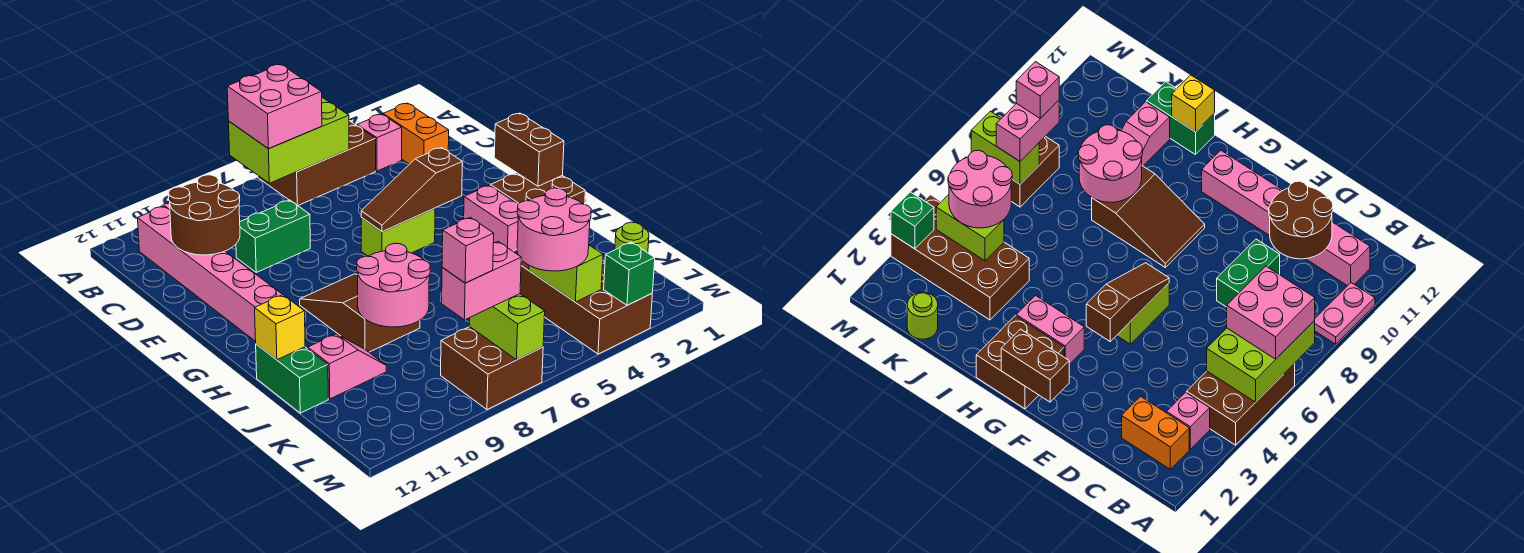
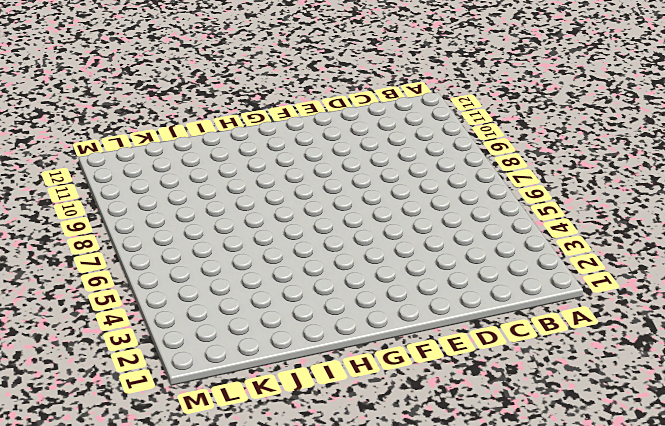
none -> brown brick A4:B6 level 1
none -> pink plate A9:A10 level 1
none -> orange brick B2:C2 level 1

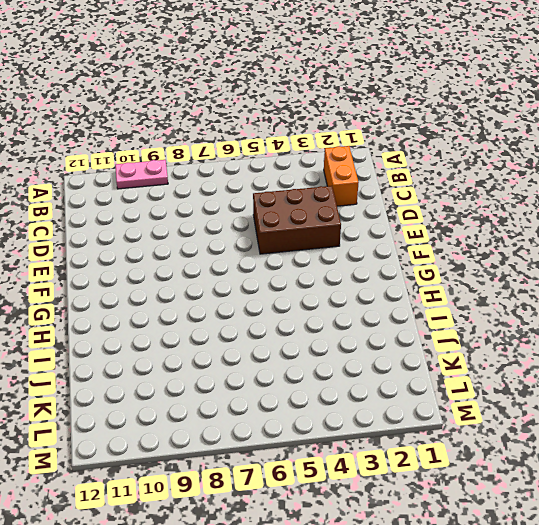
brown brick D3:E5 level 1 -> brown brick A4:B6 level 1
none -> pink brick B3 level 1
none -> pink brick B11:G11 level 1
none -> green brick D8:D9 level 1

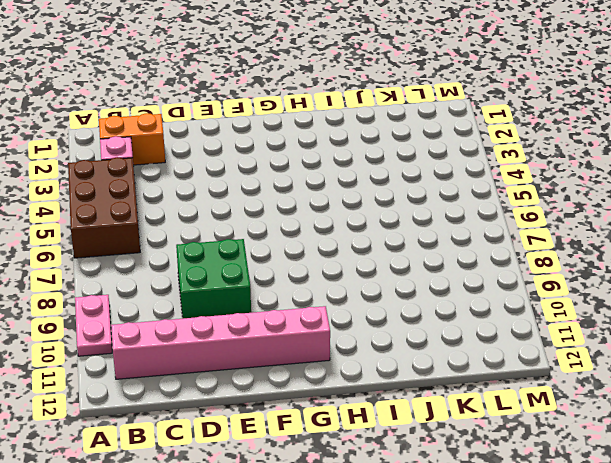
green brick D8:E9 level 1 -> green brick D8:D9 level 1
none -> lime brick F5:F6 level 1
none -> brown brick G1:H2 level 1
none -> pink brick G3:H3 level 1

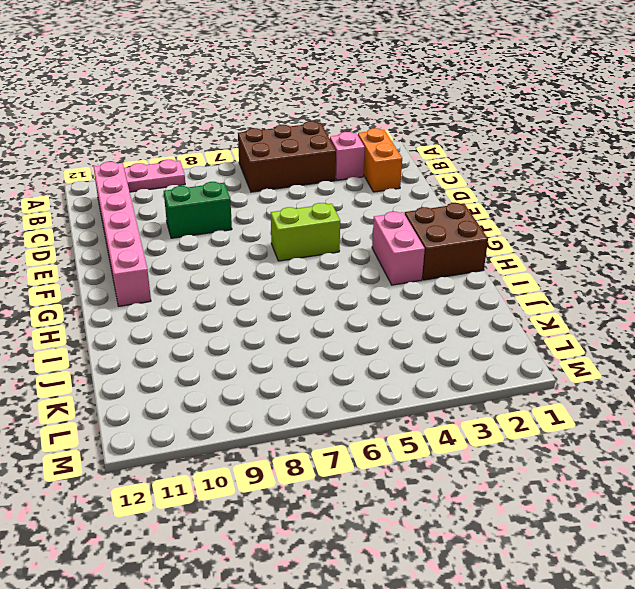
none -> brown slope G8:I9 level 1 top I
none -> green brick I12:J12 level 1
none -> brown brick J3:M4 level 1

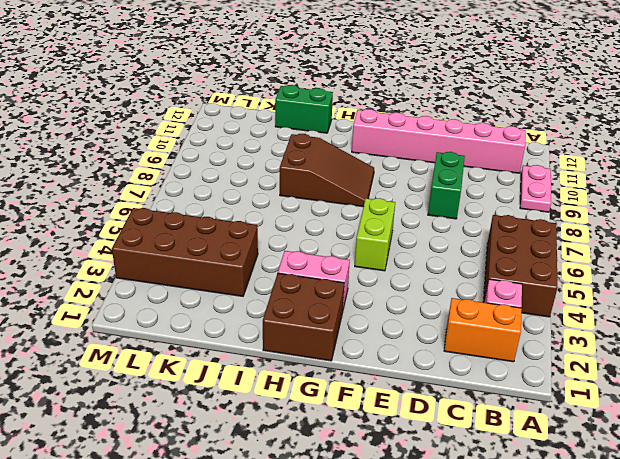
none -> pink slope J10:J11 level 1 top 11
none -> lime round brick K1 level 1
none -> brown brick L7:M8 level 1

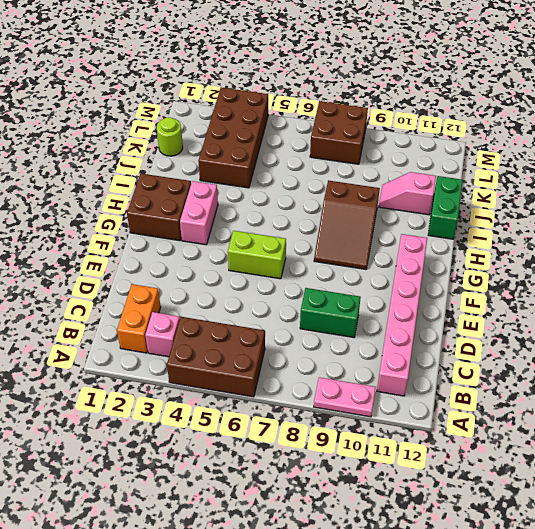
none -> lime brick A5:B7 level 2
none -> brown round brick C10:D11 level 2
none -> brown brick F1:G1 level 2

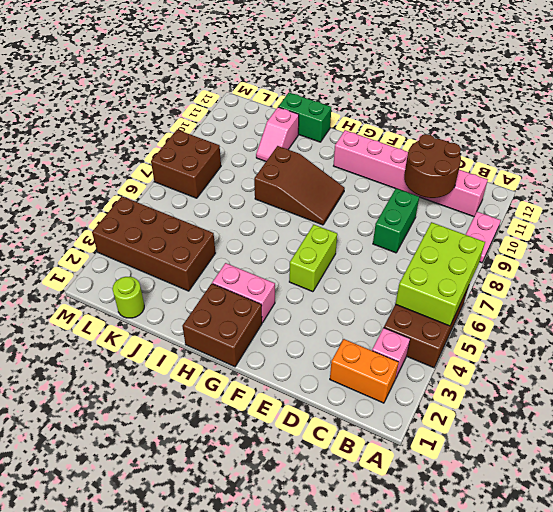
none -> brown brick F1:G1 level 2
none -> brown slope F4:F6 level 2 top 4
none -> pink round brick I8:J9 level 2

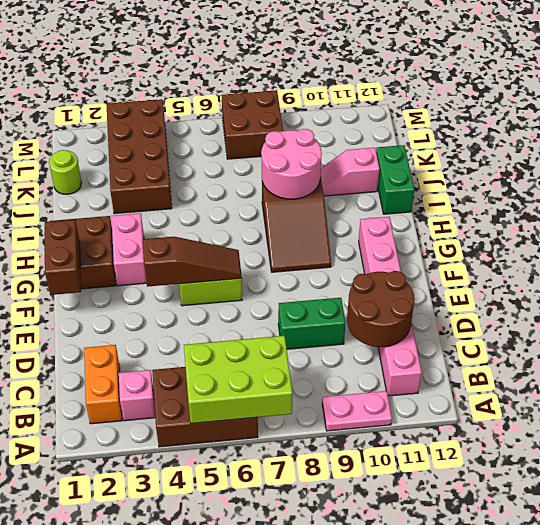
none -> yellow brick I12 level 2
none -> lime brick K4:L4 level 2
none -> lime brick L7:M7 level 2

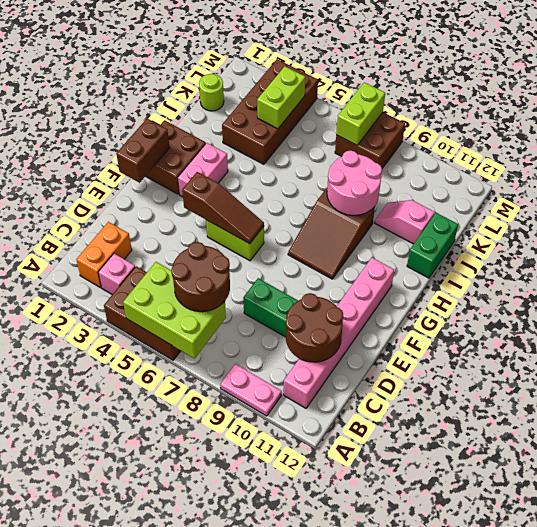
brown round brick B6:C7 level 3 -> pink brick A6:B7 level 3
none -> yellow brick I12 level 2
none -> green brick M3 level 2
none -> pink round brick K4:L5 level 3

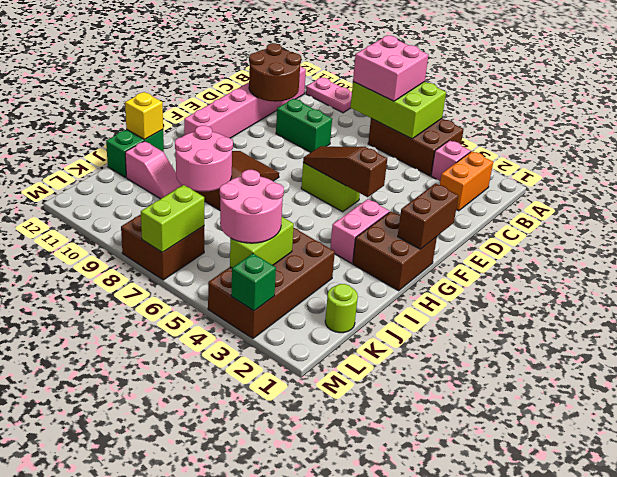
none -> pink brick L7:L8 level 3
none -> pink brick L8 level 4

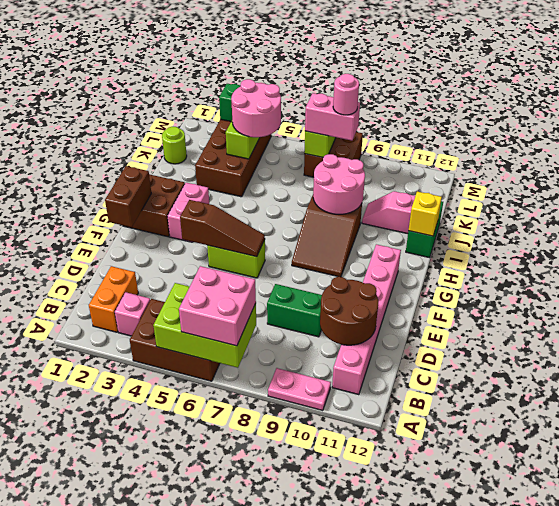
pink round brick L8 level 4 -> pink brick L8 level 4

